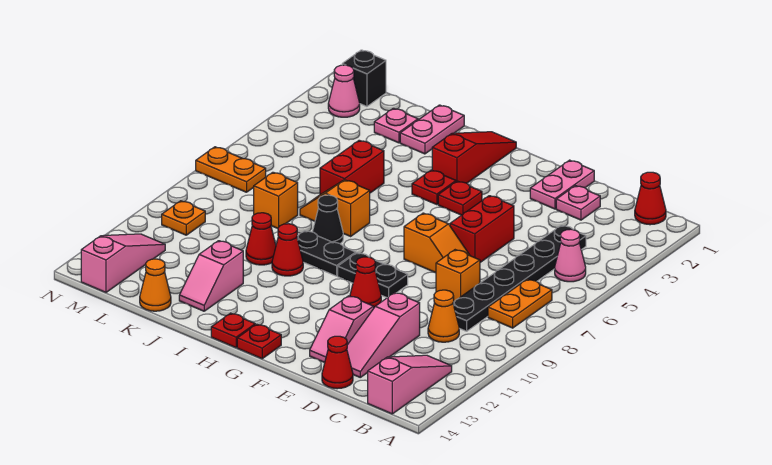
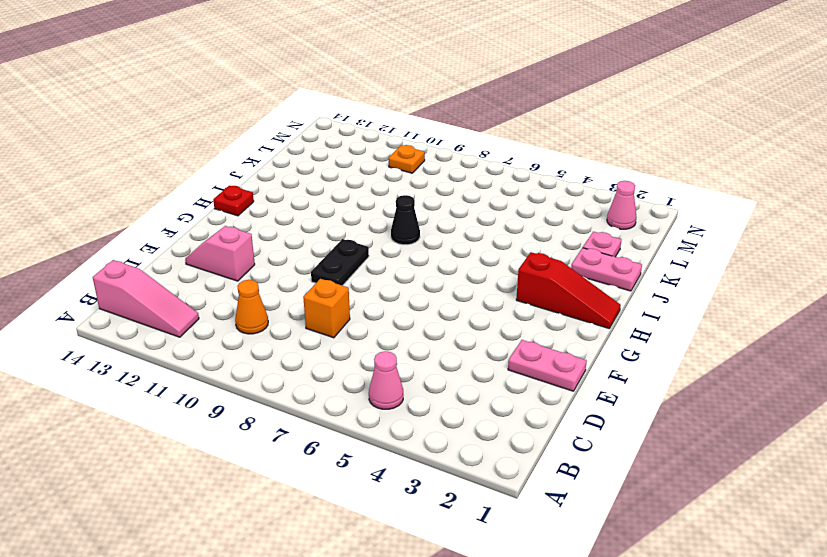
none -> red cone B1 level 1
none -> orange plate B7:B8 level 1
none -> black plate C4:C9 level 1
none -> pink plate D2 level 1

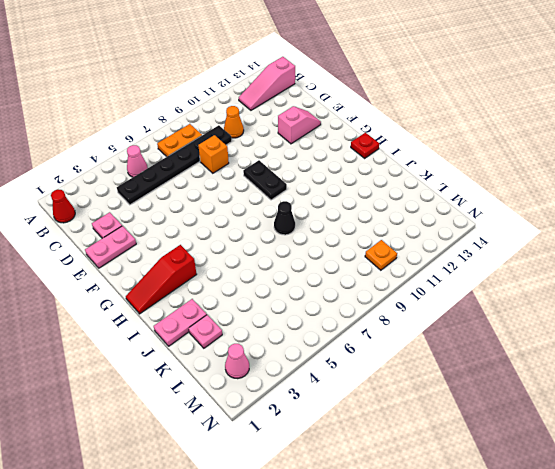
none -> pink slope D11:D13 level 1 top 11
none -> red cone D14 level 1
none -> red brick E5:E6 level 1
none -> orange slope E7:F7 level 1 top F

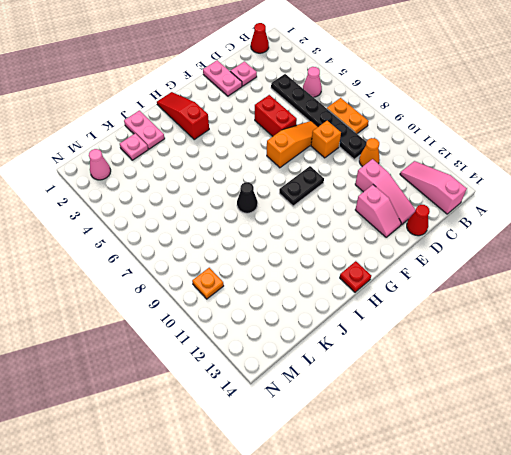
orange slope D7:F7 level 1 top F -> orange slope E7:F7 level 1 top F
none -> red cone F10 level 1
none -> red plate G4 level 1
none -> red plate G14 level 1
none -> red plate H4 level 1

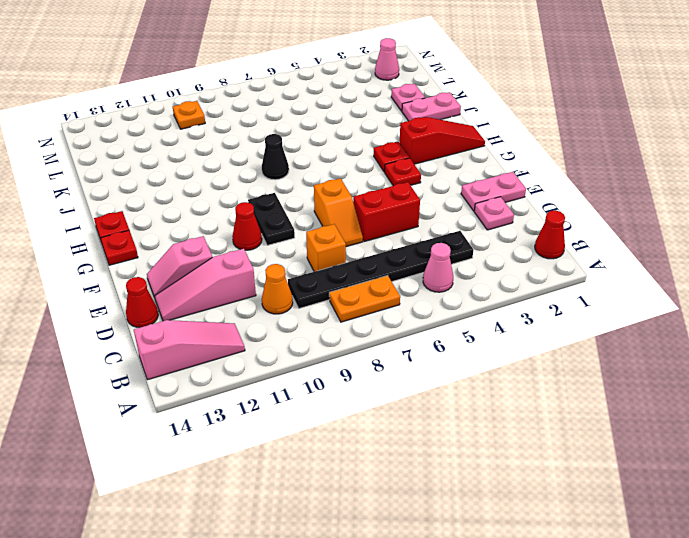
none -> black plate H9:I9 level 1
none -> orange slope I7:J7 level 1 top I
none -> red cone I10 level 1
none -> red brick J5:J6 level 1

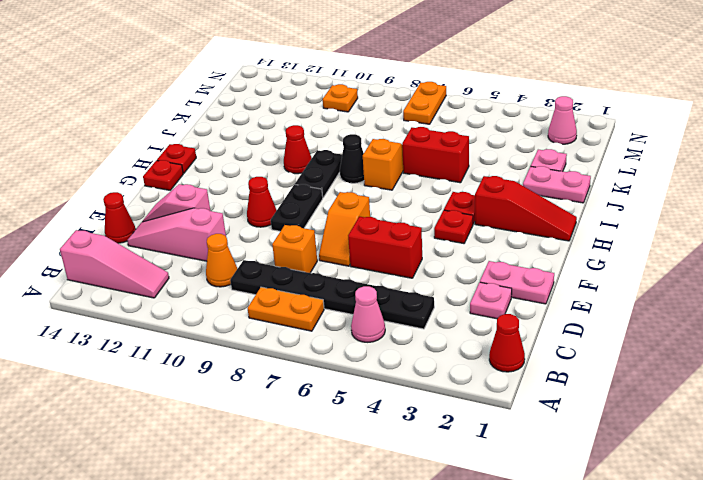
none -> red cone J10 level 1
none -> pink slope J12:J13 level 1 top 12
none -> orange brick K8 level 1
none -> orange cone K14 level 1

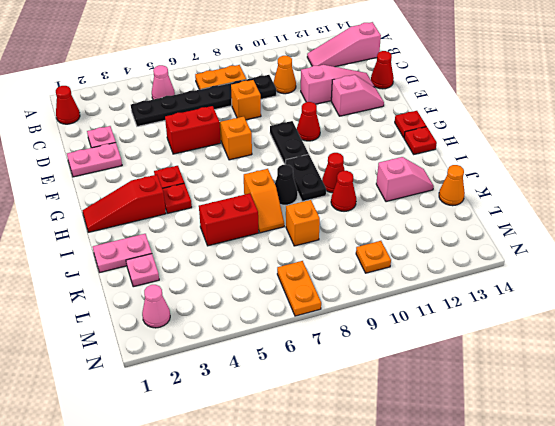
none -> black brick M1 level 1
none -> pink slope M12:M14 level 1 top 14

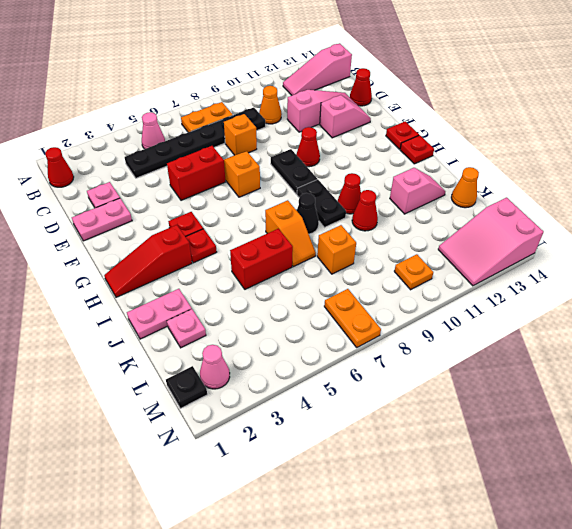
black plate M1 level 1 -> black brick M1 level 1
pink slope M12:N14 level 1 top 14 -> pink slope M12:M14 level 1 top 14

